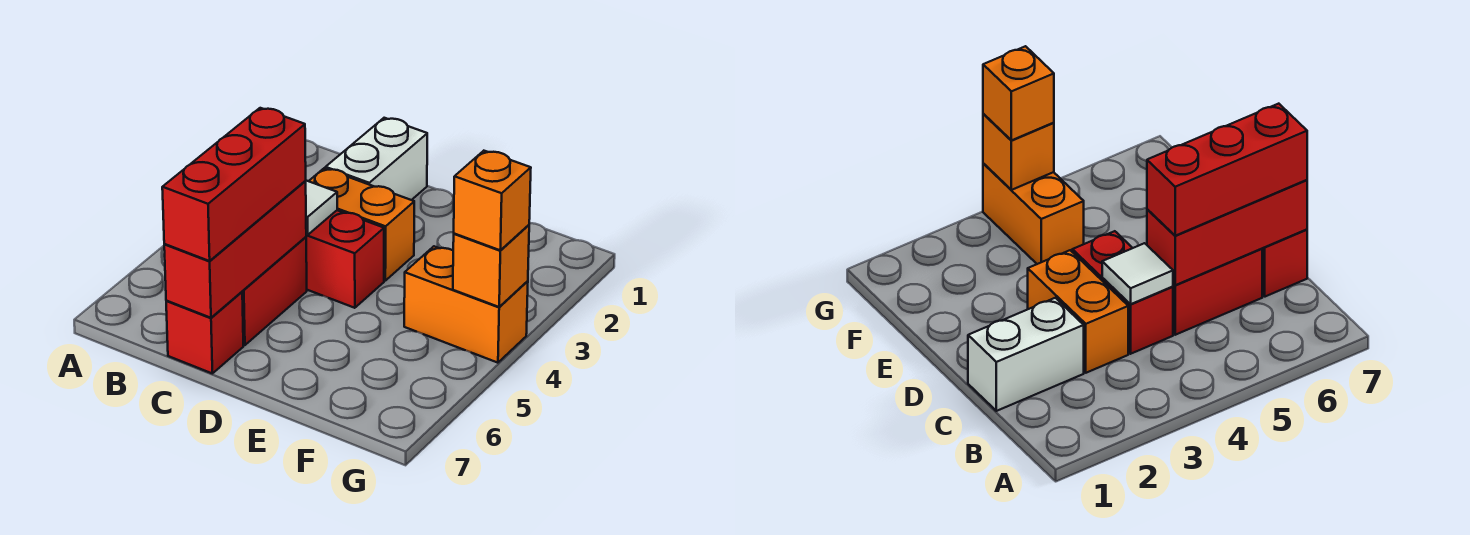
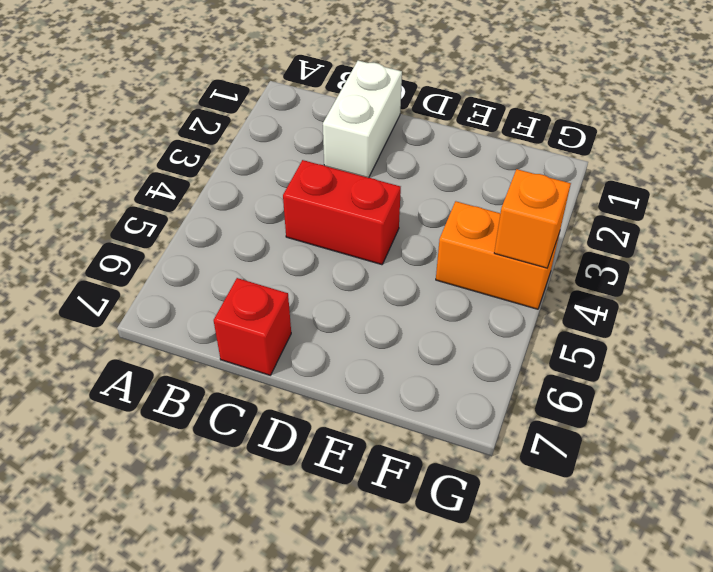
none -> orange brick C3:D3 level 1
none -> red brick C5:C6 level 1

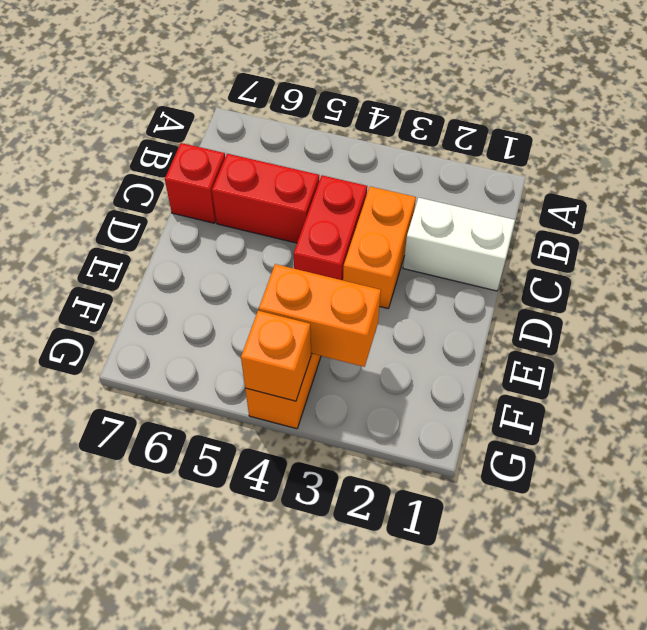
orange brick F3:F4 level 2 -> none
none -> white tile C4 level 2
none -> red brick C5:C7 level 2

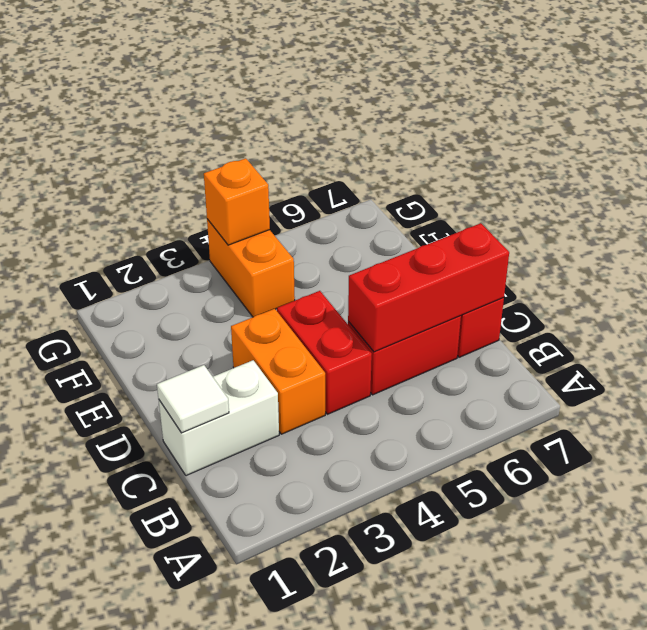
white tile C1 level 2 -> white tile C4 level 2
none -> red brick C5:C7 level 3
none -> orange brick G4 level 3

